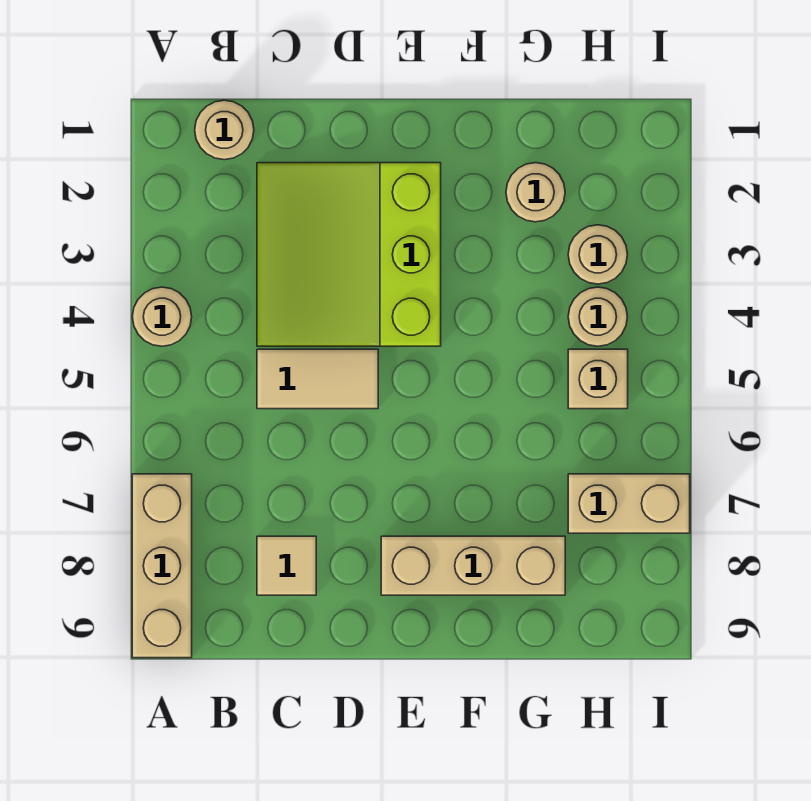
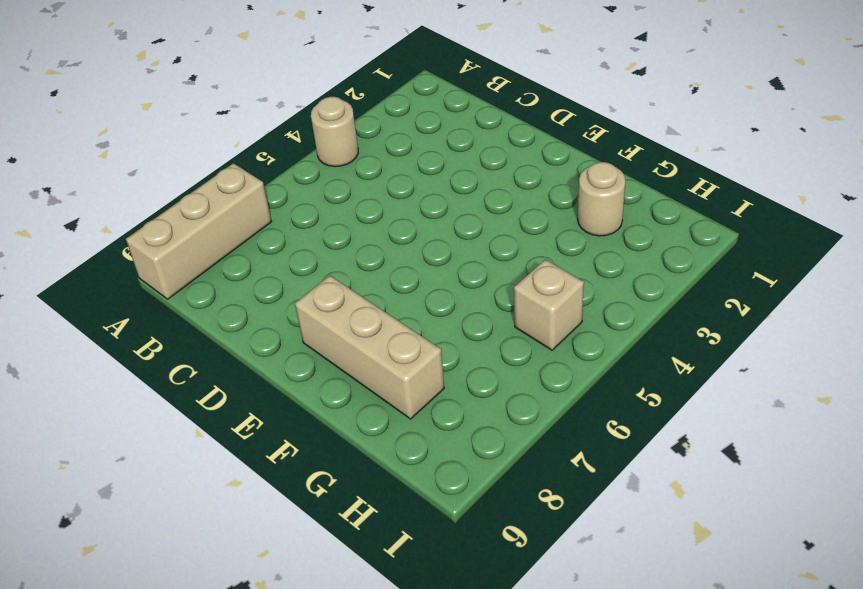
none -> tan round brick B1 level 1
none -> lime slope C2:E4 level 1 top E
none -> tan tile C5:D5 level 1

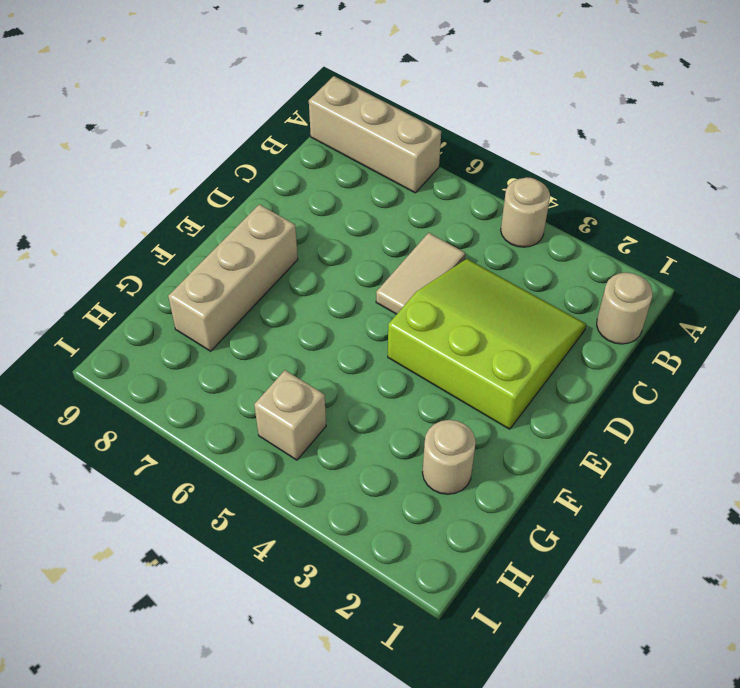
none -> tan tile C8 level 1
none -> tan round brick H3 level 1
none -> tan round brick H4 level 1

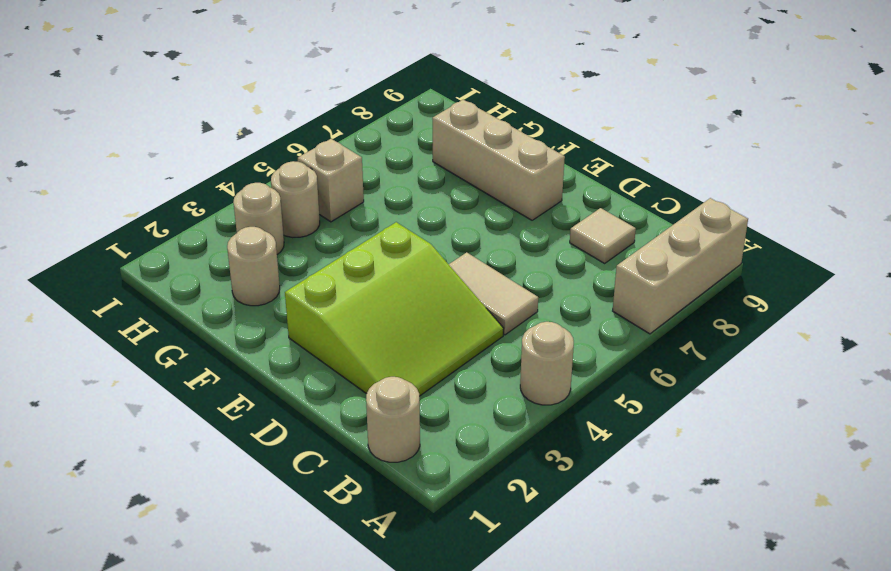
none -> tan brick H7:I7 level 1

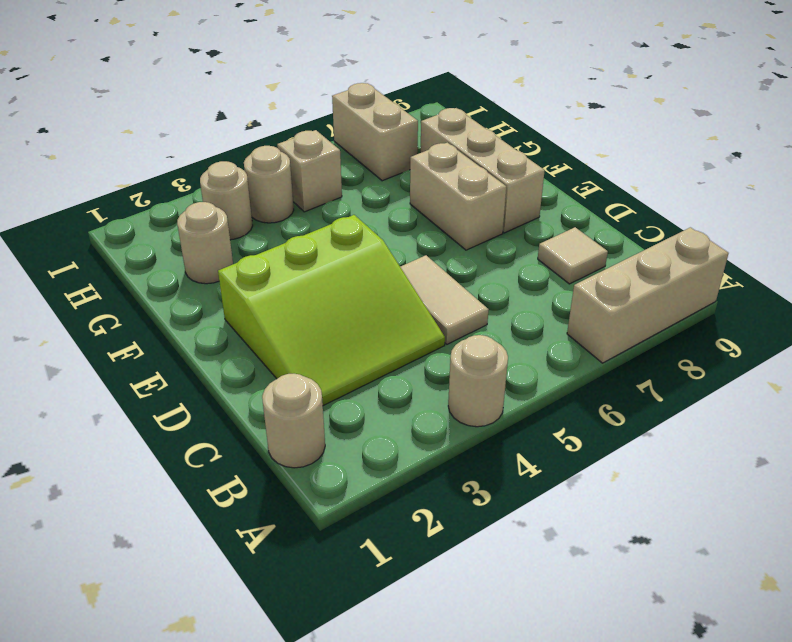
tan brick E7:F7 level 1 -> none

